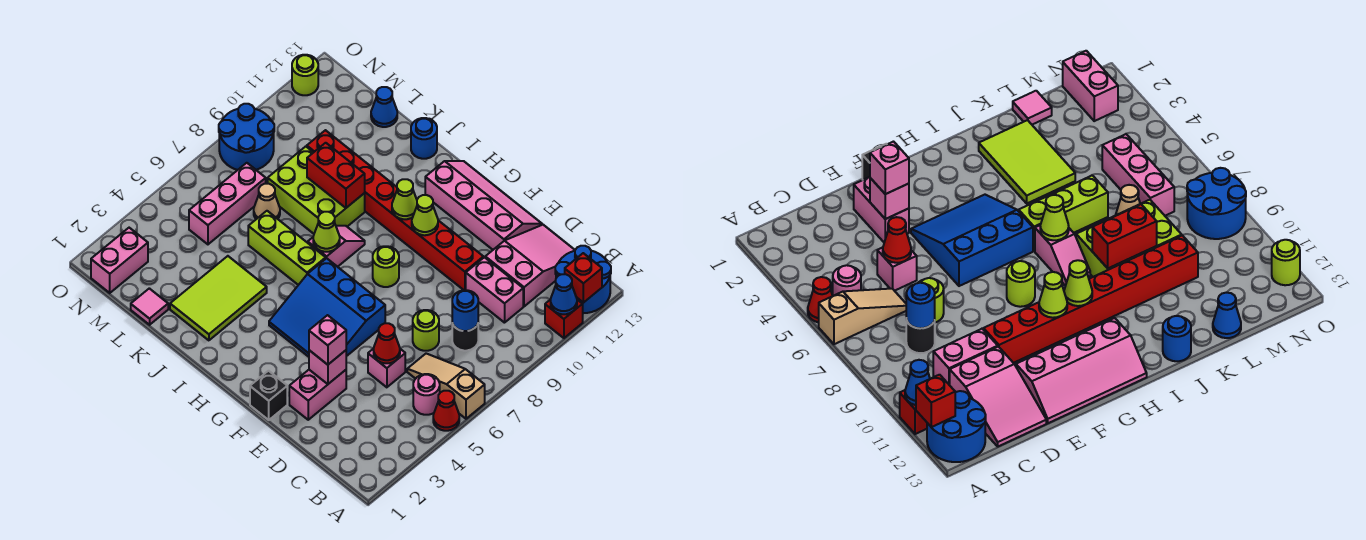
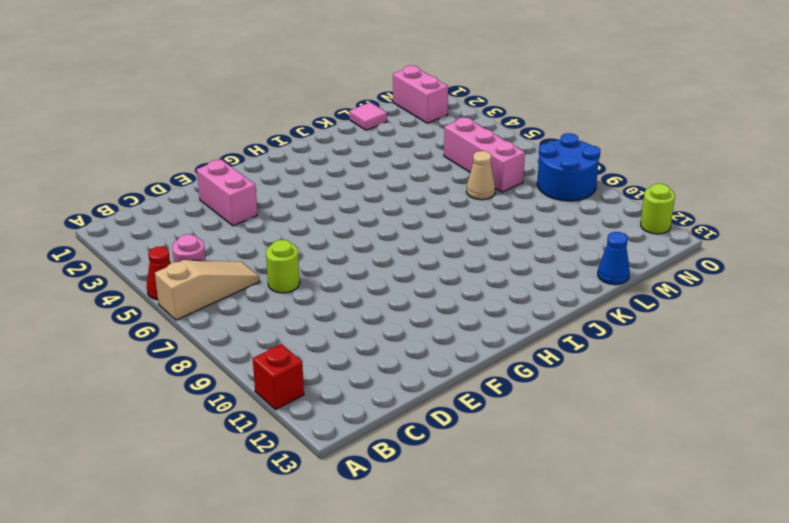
none -> blue round brick A12:B13 level 1
none -> black round brick C8 level 1
none -> pink brick C10:D10 level 1
none -> pink slope C11:D13 level 1 top 11

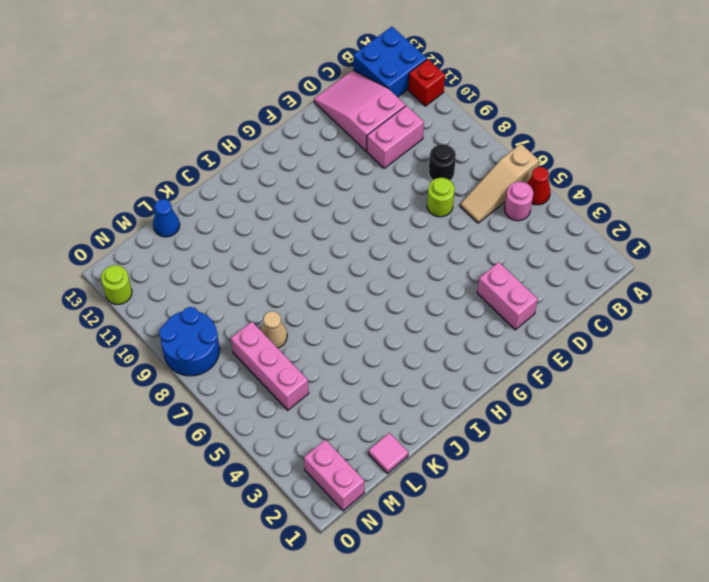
blue brick A12:B13 level 1 -> blue round brick A12:B13 level 1
none -> pink brick D5 level 1
none -> red brick E10:L10 level 1
none -> pink slope E12:H13 level 1 top 12
none -> black brick F1 level 1

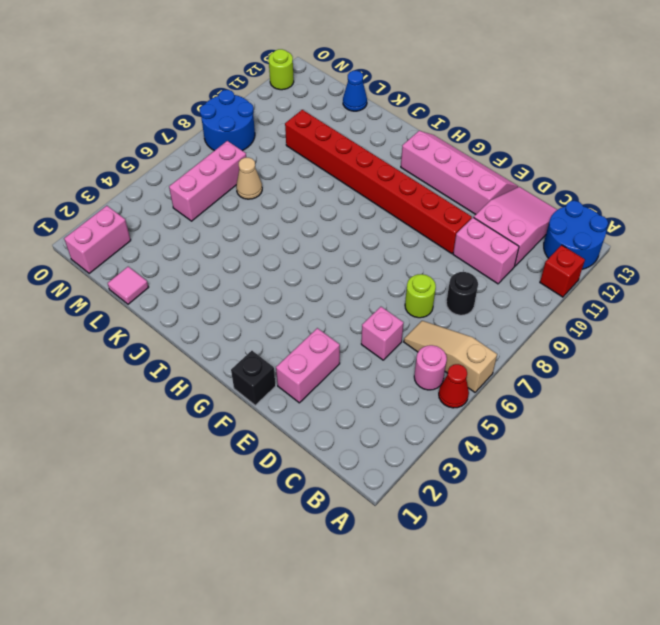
none -> blue slope F4:H6 level 1 top 6
none -> lime round brick G8 level 1
none -> lime brick I6:K6 level 1
none -> pink slope I7:I8 level 1 top 7

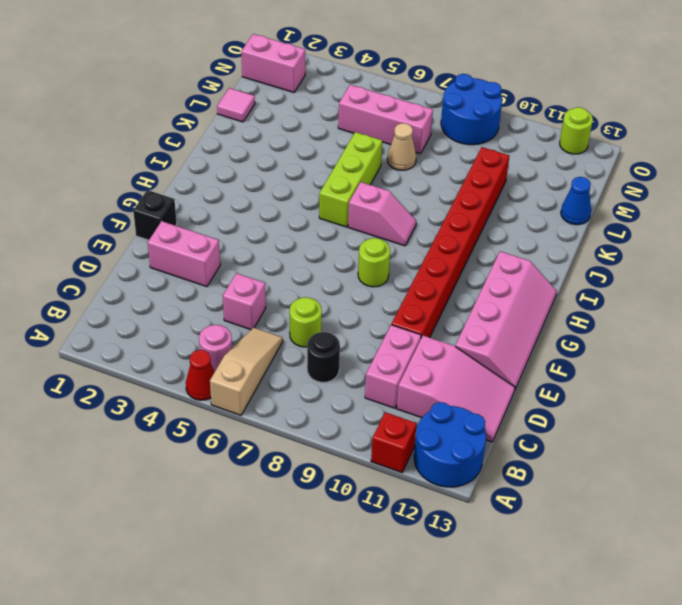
none -> blue slope F4:H6 level 1 top 6
none -> lime tile J2:K4 level 1
none -> lime brick J8:L9 level 1
none -> blue round brick J13 level 1

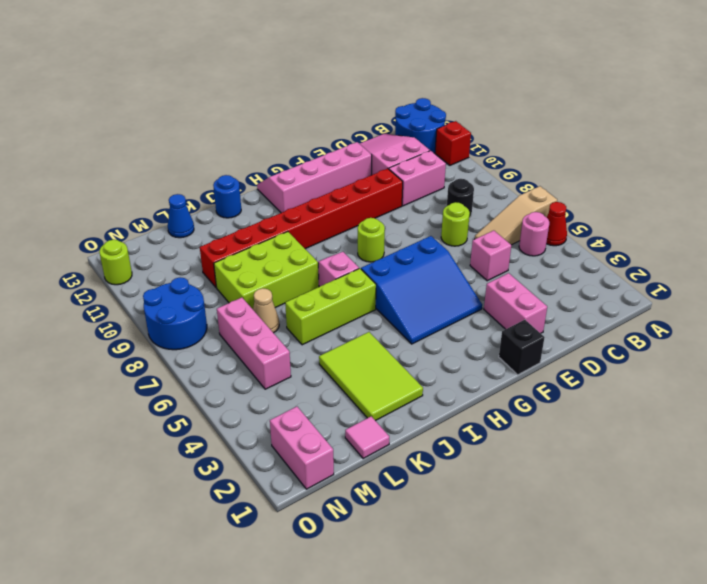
none -> blue cone A11 level 2
none -> red brick A12 level 2
none -> blue round brick C8 level 2
none -> red cone D5 level 2

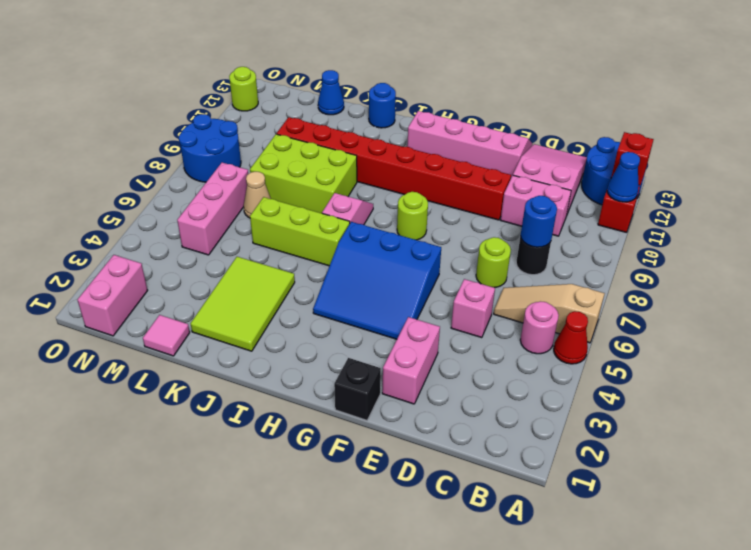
none -> red cone D5 level 2
none -> pink brick E3 level 2
none -> lime cone G10 level 2
none -> lime cone H10 level 2

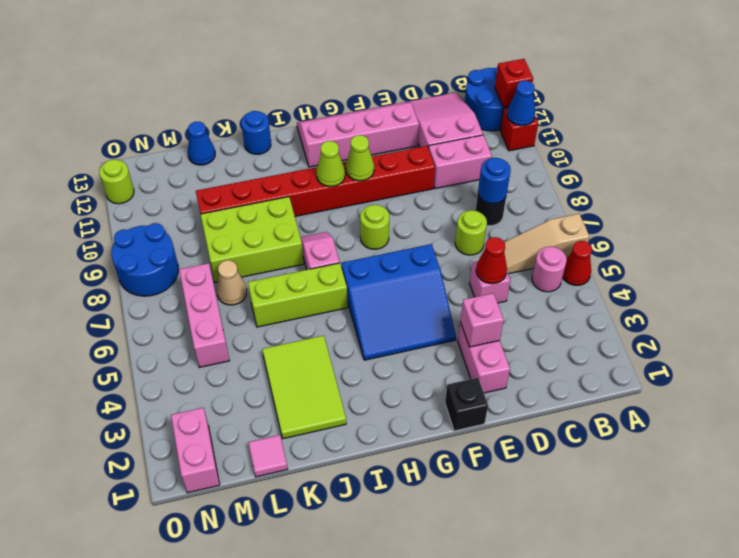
none -> lime cone I7 level 2
none -> red brick J9:K9 level 2
none -> pink brick E3 level 3

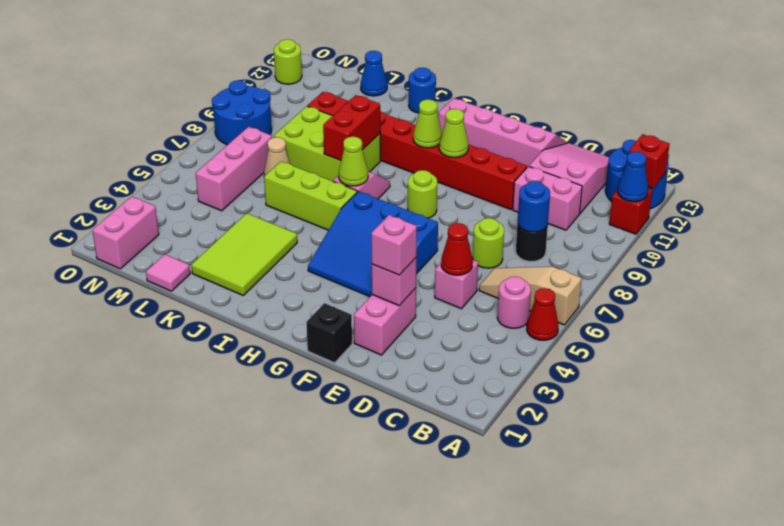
red brick J8:J9 level 2 -> red brick J9:K9 level 2

